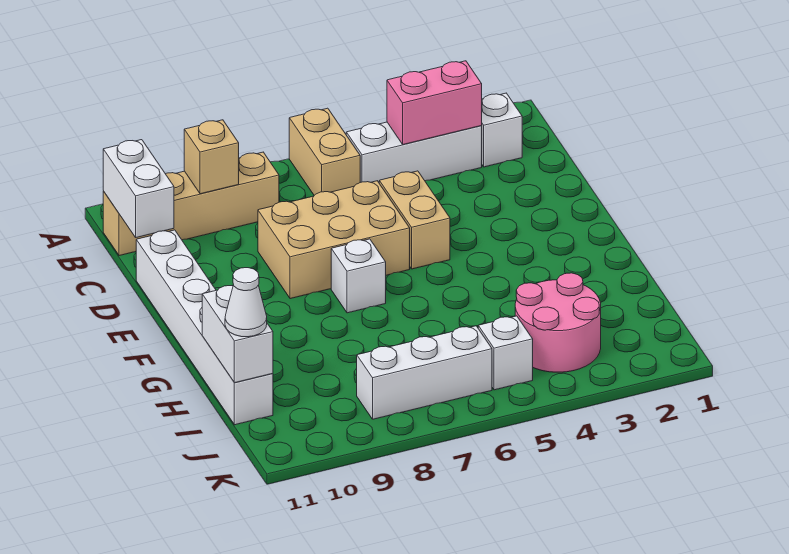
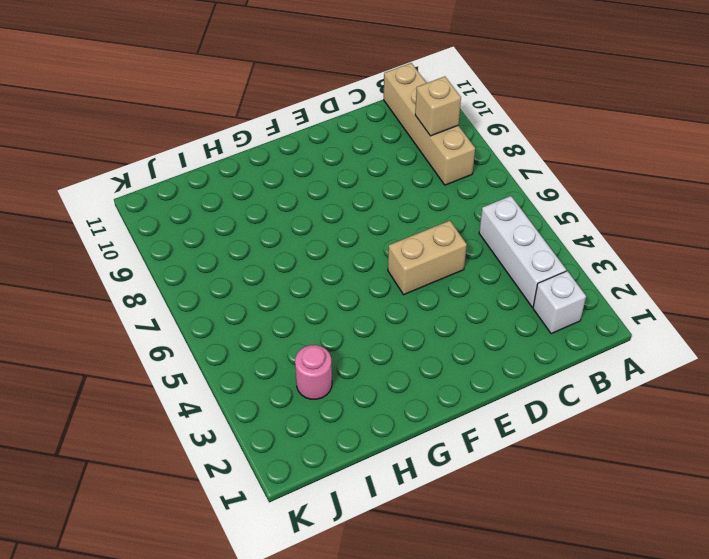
pink round brick I3 level 1 -> pink round brick I3:J4 level 1
none -> tan brick A6:B6 level 1
none -> tan brick D6:E8 level 1
none -> white brick D11:I11 level 1

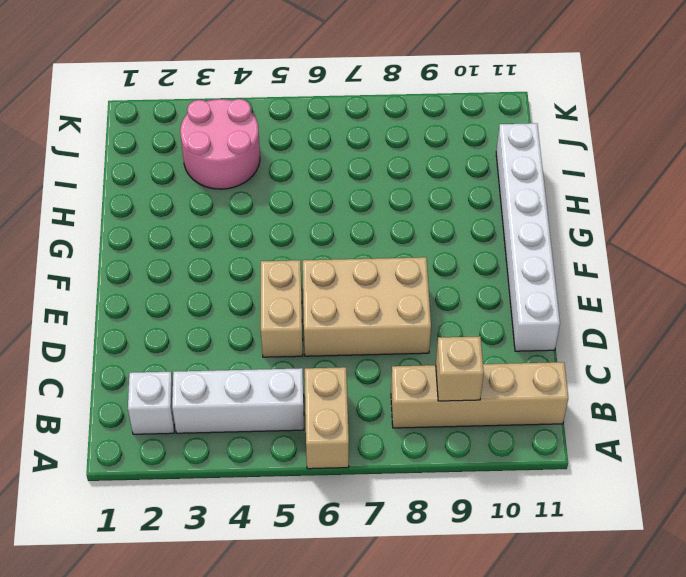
none -> white brick F7 level 1
none -> white brick J5 level 1
none -> white brick J6:J8 level 1

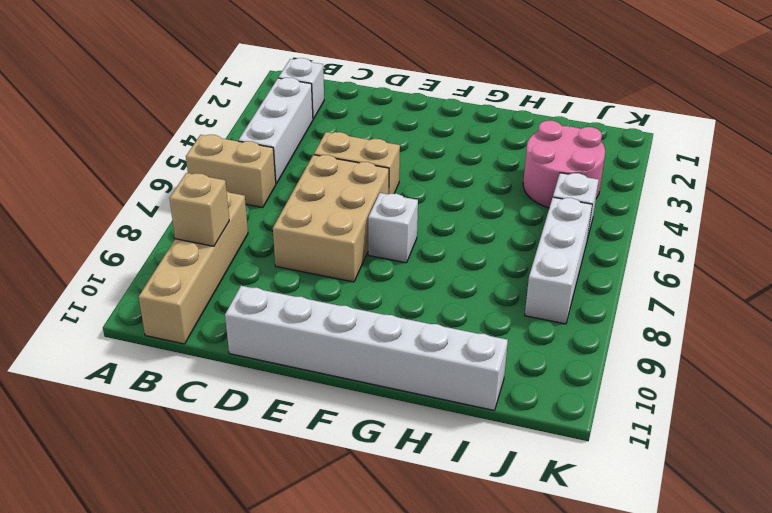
none -> pink brick B3:B4 level 2
none -> white brick B11:C11 level 2
none -> white brick H11:I11 level 2

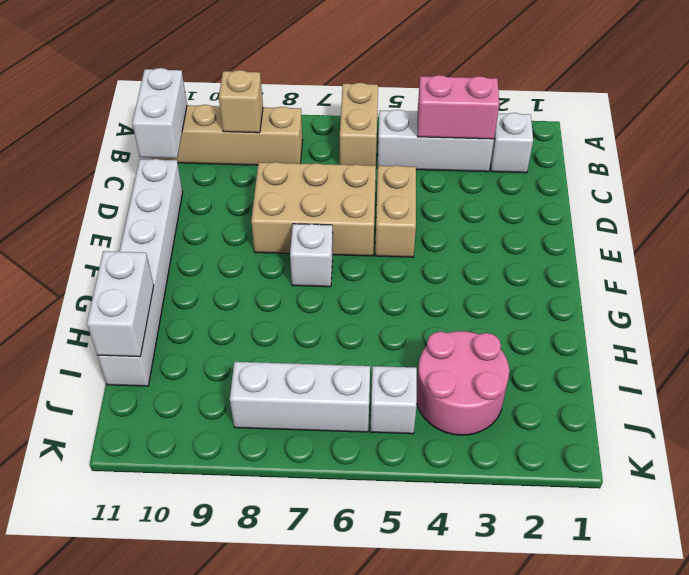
none -> white cone I11 level 3

